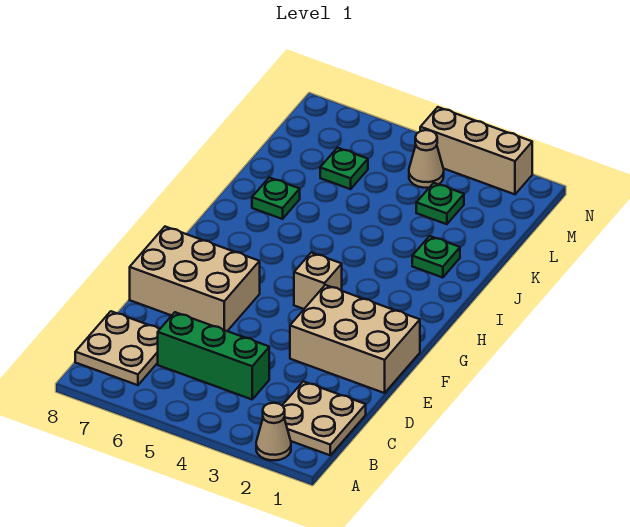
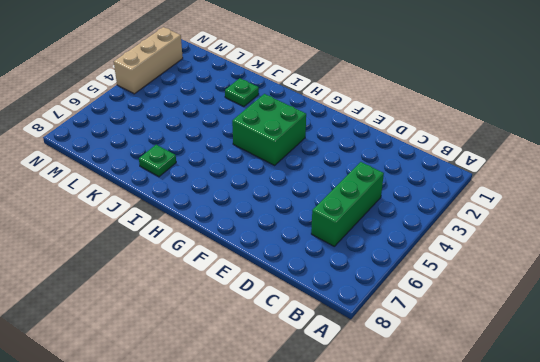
green brick G3:H4 level 1 -> tan brick G4 level 1
none -> tan cone A2 level 1
none -> tan plate B1:C2 level 1
none -> tan plate B7:C8 level 1

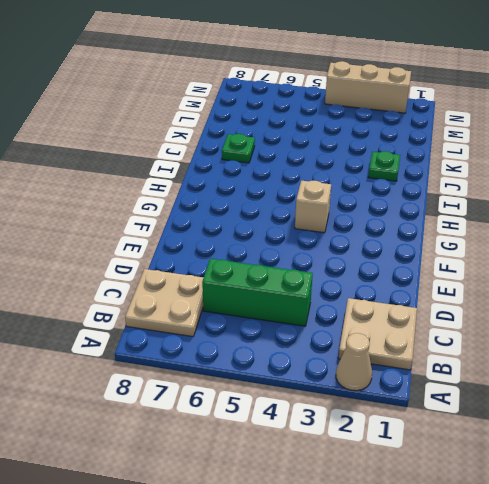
none -> tan brick E1:F3 level 1
none -> tan brick E6:F8 level 1
none -> green plate L3 level 1

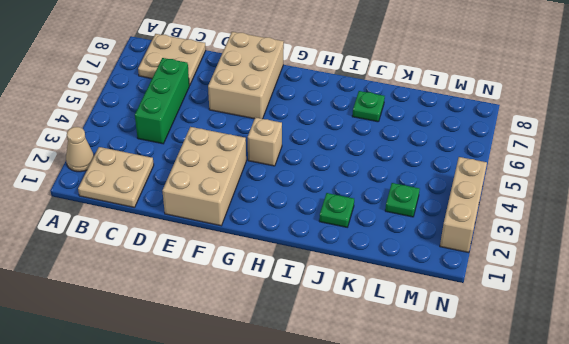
none -> green plate L6 level 1
none -> tan cone M4 level 1

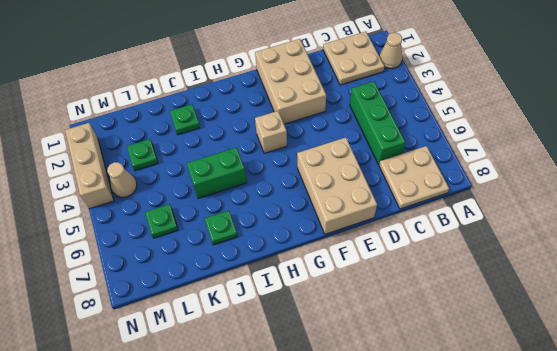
green brick I5:J5 level 1 -> none

